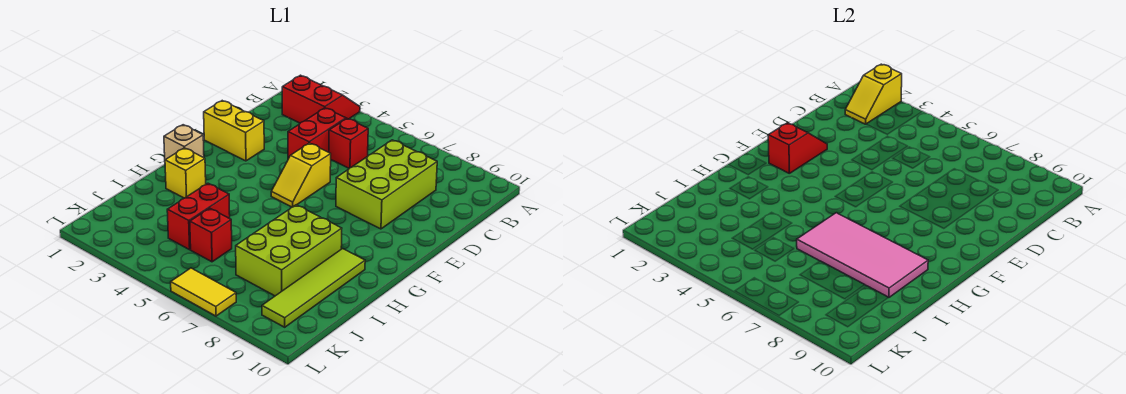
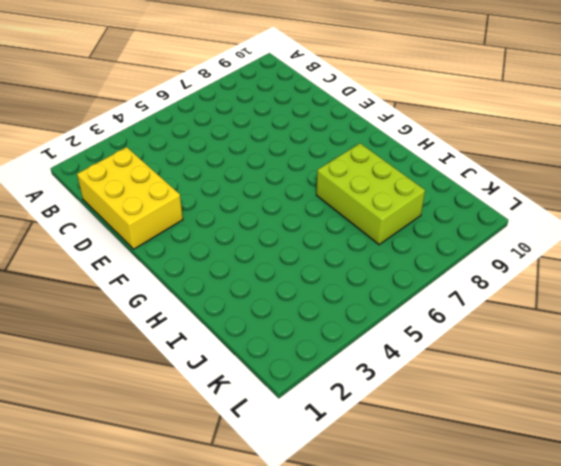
yellow brick C1:E2 level 1 -> yellow brick E1:E2 level 1
none -> red slope A2:B3 level 1 top B
none -> red brick C4:D4 level 1
none -> red brick C5 level 1

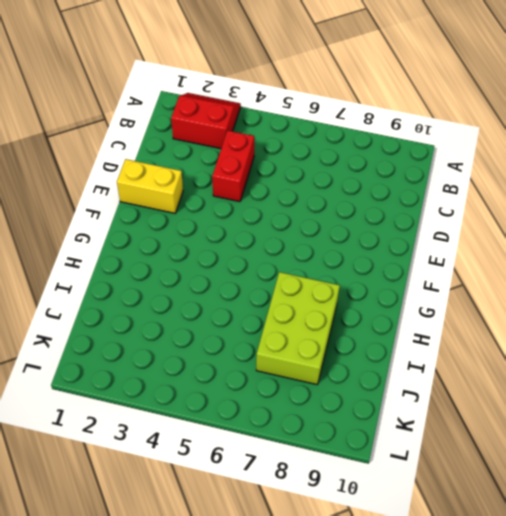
none -> red brick C5 level 1
none -> lime brick C7:E8 level 1
none -> yellow slope E5:F5 level 1 top E

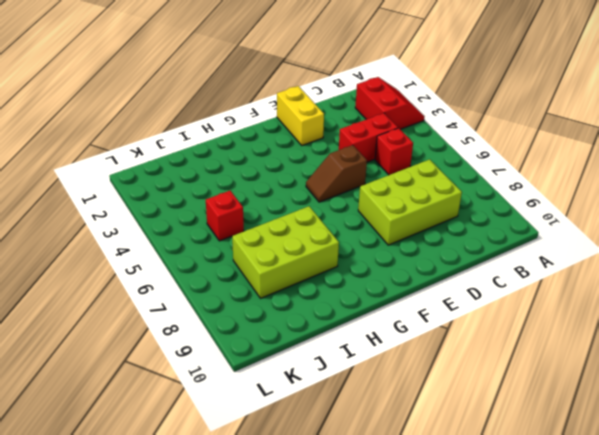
brown slope E5:F5 level 1 top E -> yellow slope E5:F5 level 1 top E
none -> tan brick G1 level 1
none -> yellow brick H2 level 1
none -> lime tile H9:K9 level 1

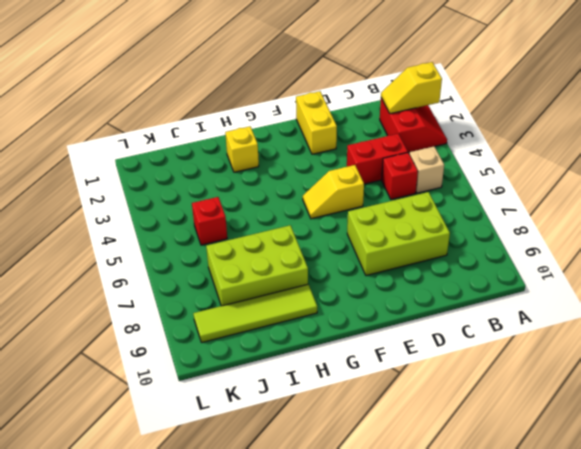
tan brick B5 level 1 -> tan brick G1 level 1
none -> red brick I4:J4 level 1
none -> yellow tile L6:L7 level 1
none -> red slope E2:F2 level 2 top F

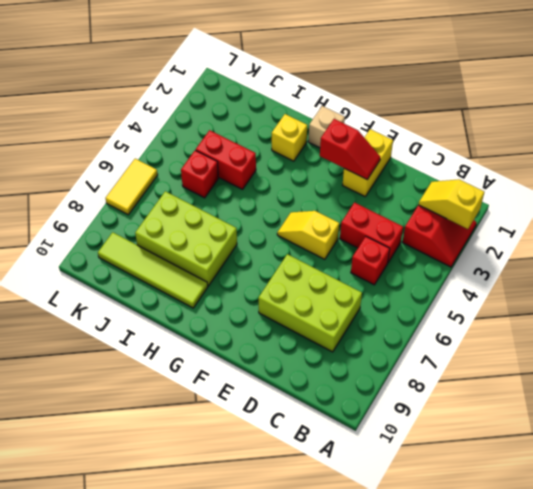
none -> pink tile H6:I9 level 2

